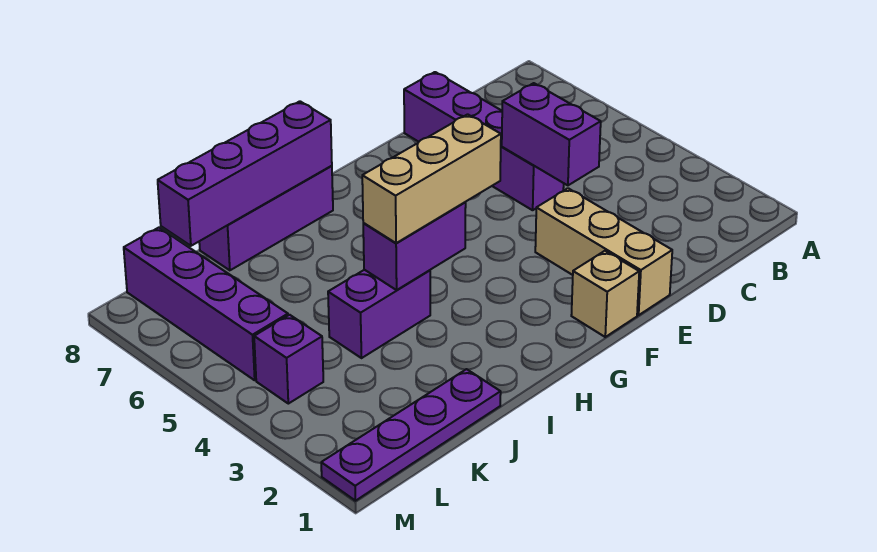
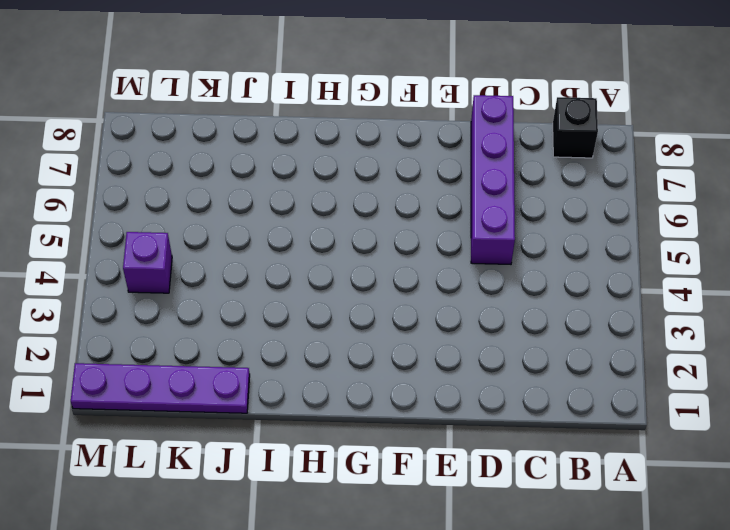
black brick B8 level 1 -> none
none -> tan brick E1:E3 level 1
none -> tan brick F1 level 1
none -> purple brick H8:J8 level 1

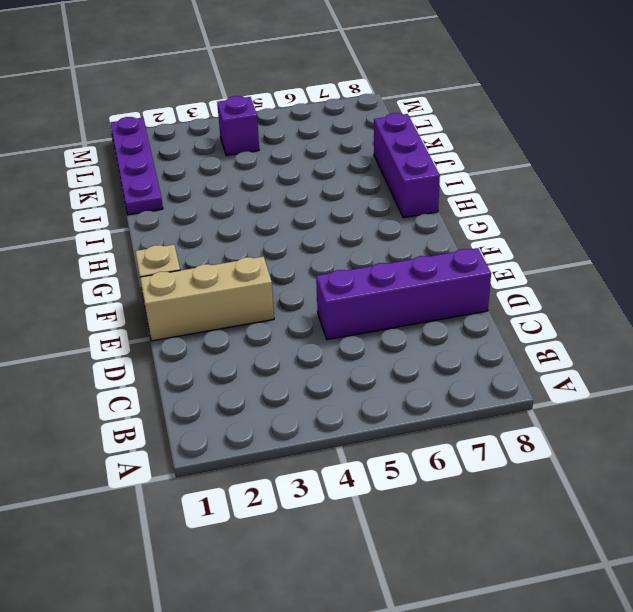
none -> purple brick I4:J4 level 1
none -> purple brick L5:L8 level 1
none -> purple brick D4:D5 level 2

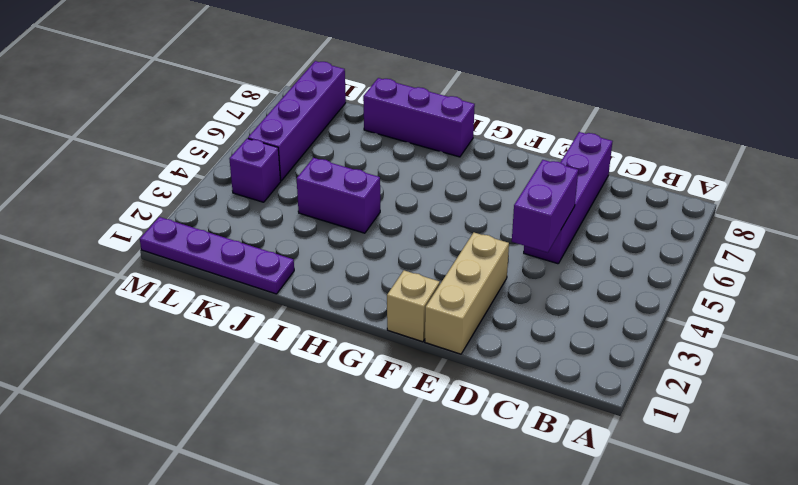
none -> purple brick H4:I4 level 2
none -> purple brick H8:K8 level 2
none -> tan brick G4:I4 level 3

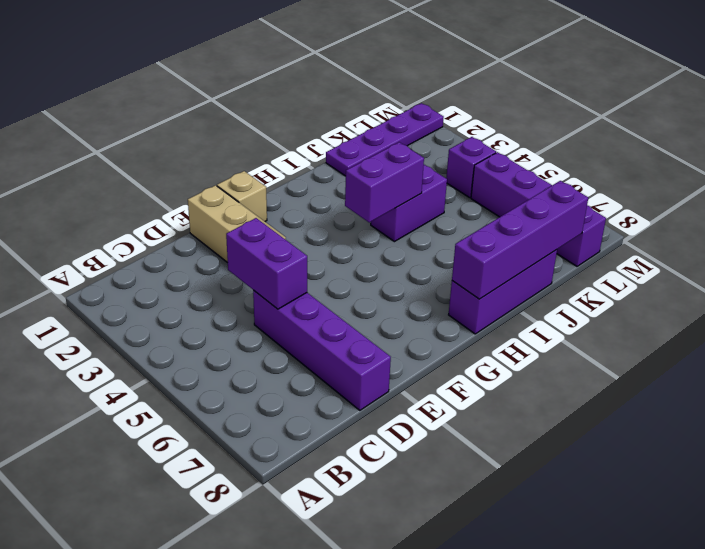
none -> tan brick G4:I4 level 3

